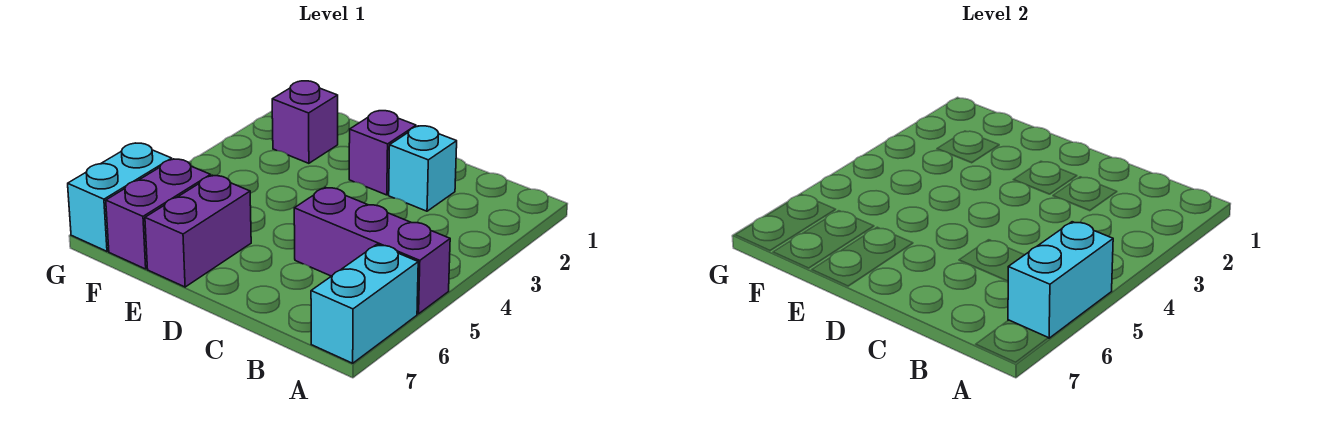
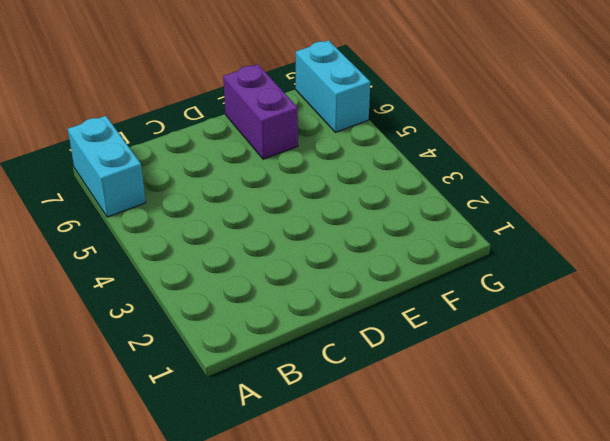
none -> purple brick A5:C5 level 1
none -> cyan brick C2 level 1

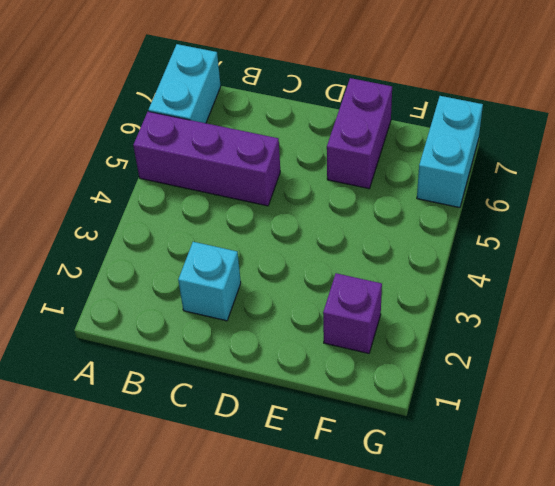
none -> purple brick D2 level 1
none -> purple brick F6:F7 level 1

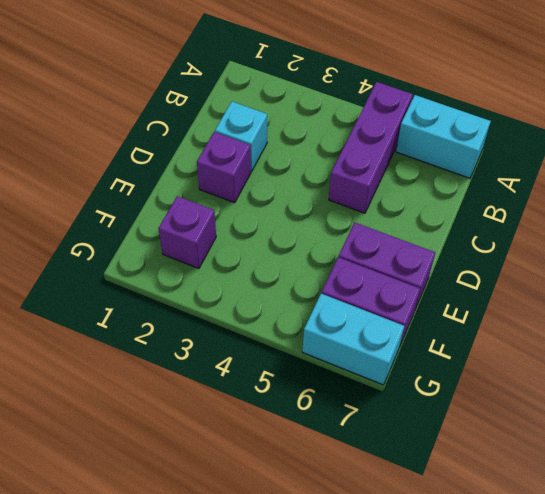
none -> cyan brick A5:A6 level 2

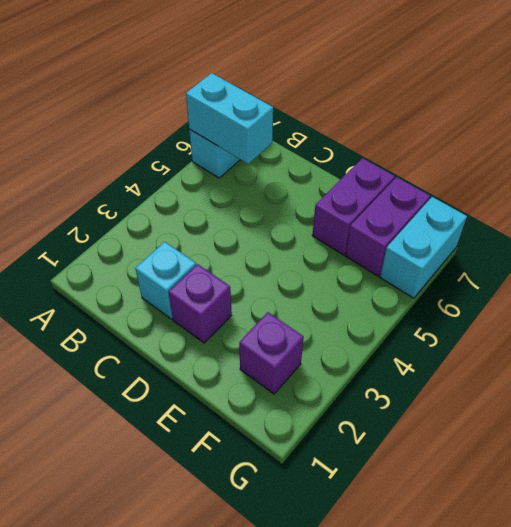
cyan brick A6:B6 level 2 -> cyan brick A5:A6 level 2
none -> purple brick A5:C5 level 1

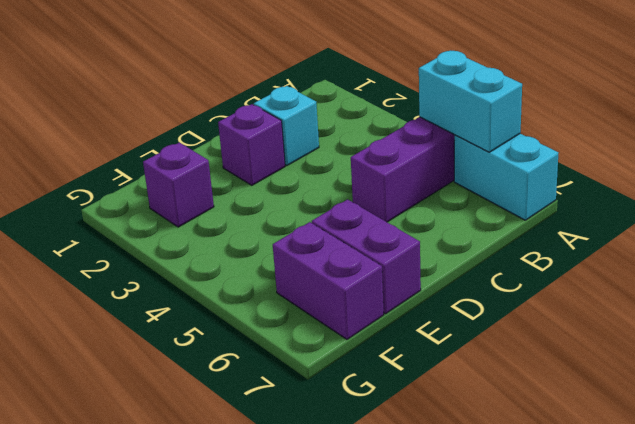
none -> cyan brick G6:G7 level 1

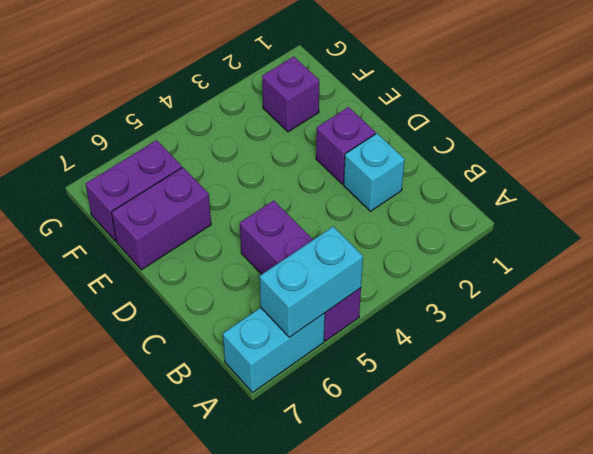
none -> cyan brick G6:G7 level 1

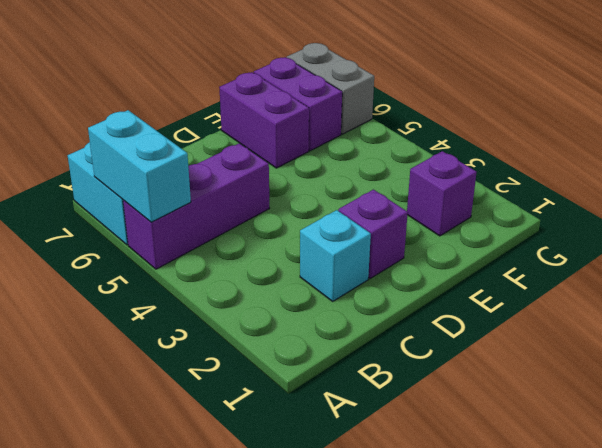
grey brick G6:G7 level 1 -> cyan brick G6:G7 level 1

